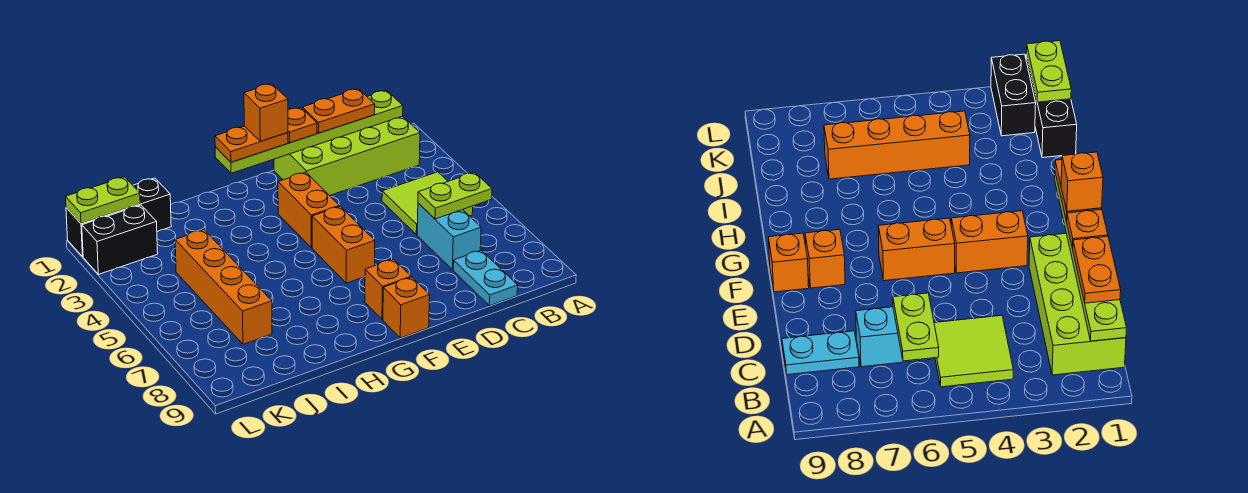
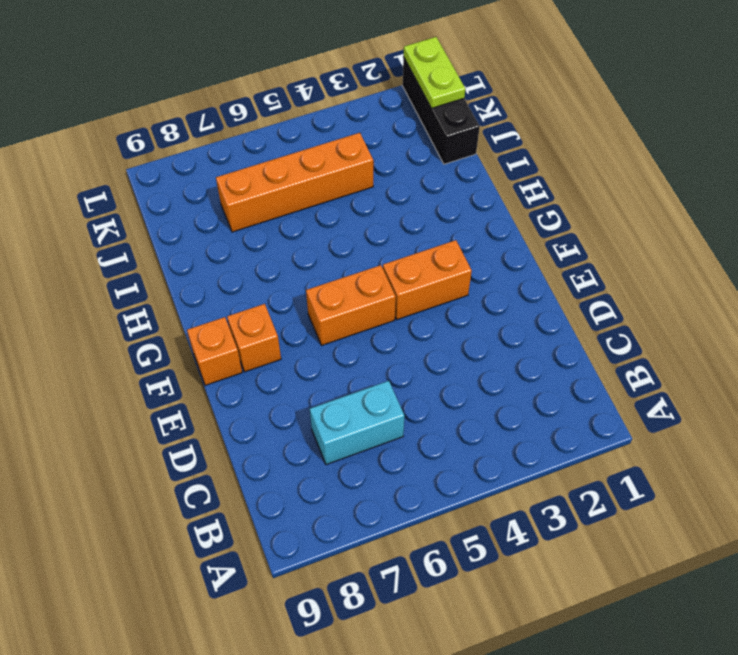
none -> lime brick B1:E2 level 1
none -> lime tile B4:C5 level 1
none -> cyan plate C8:C9 level 1

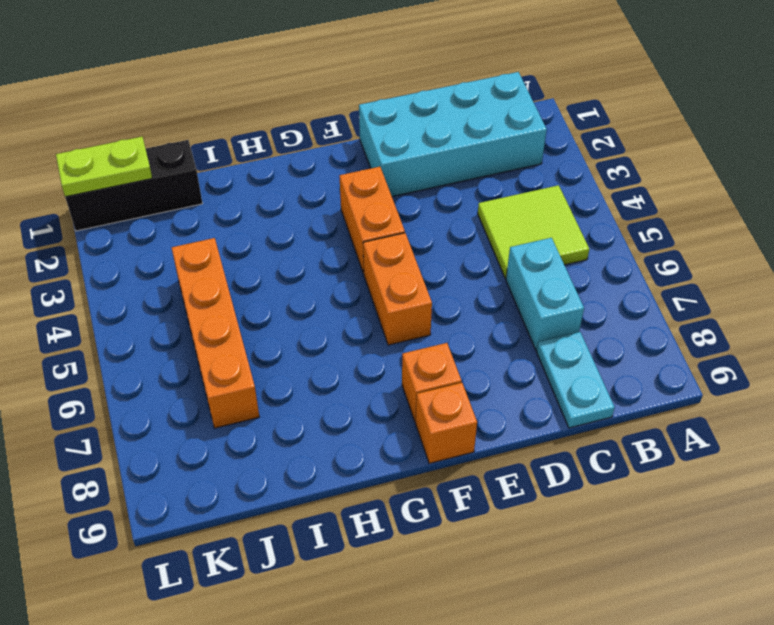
cyan brick B1:E2 level 1 -> lime brick B1:E2 level 1
none -> black brick K2:L2 level 1
none -> lime plate B1:G1 level 2
none -> lime plate B6:C6 level 2

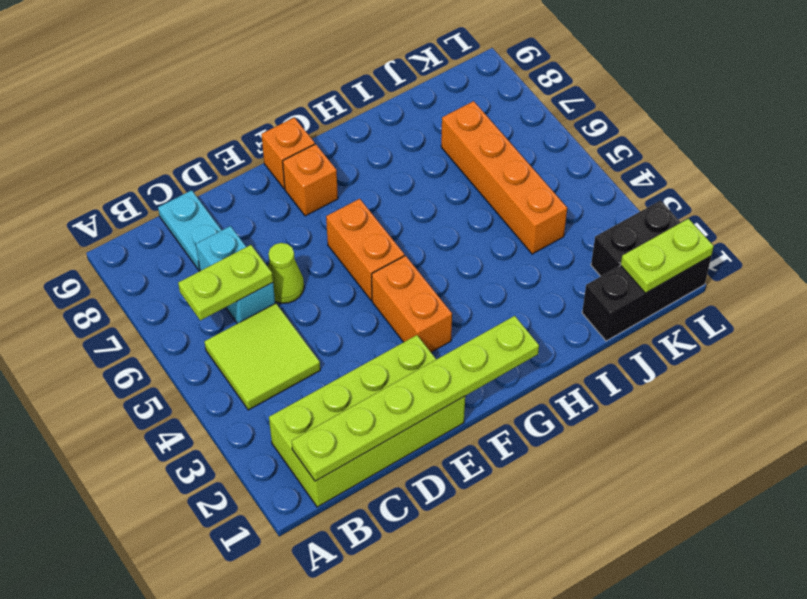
lime cone D6 level 1 -> none
none -> orange plate C1:D1 level 3
none -> orange plate E1 level 3
none -> orange plate F1:G1 level 3

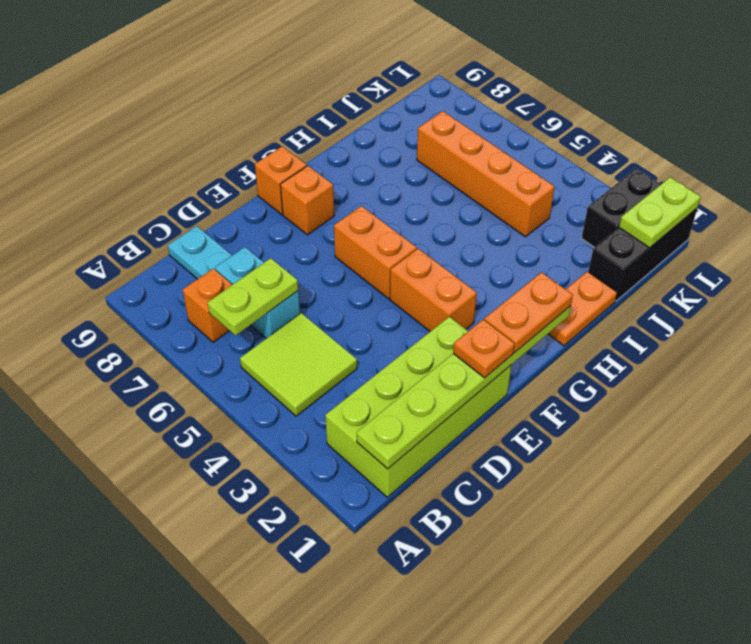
orange brick B7 level 1 -> orange brick F1 level 4
orange plate H1:I1 level 1 -> orange plate C1:D1 level 3

